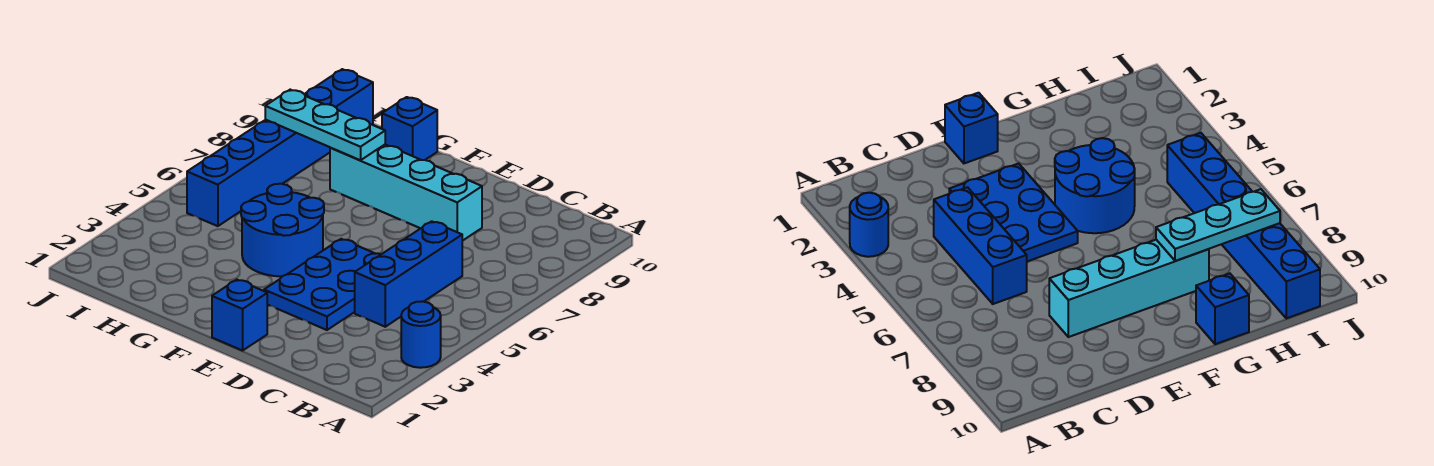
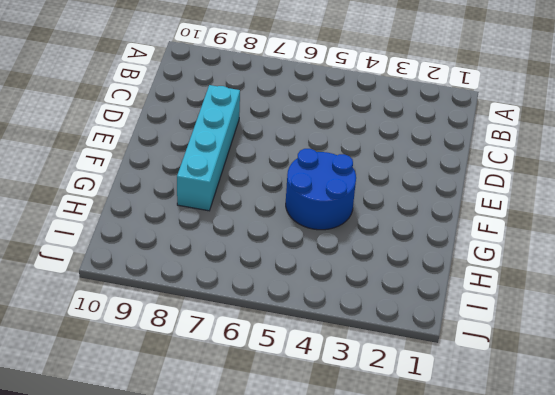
none -> blue round brick A3 level 1
none -> blue brick C4:C6 level 1

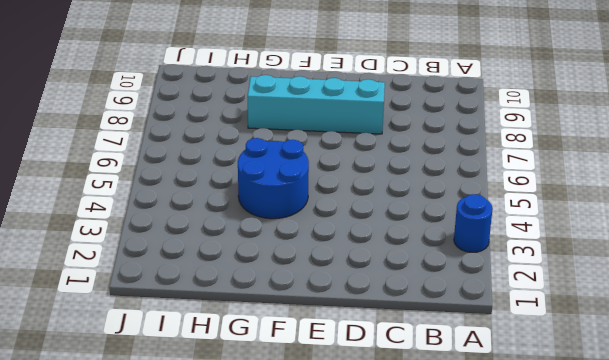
none -> blue brick C4:C6 level 1
none -> blue plate D3:E5 level 1

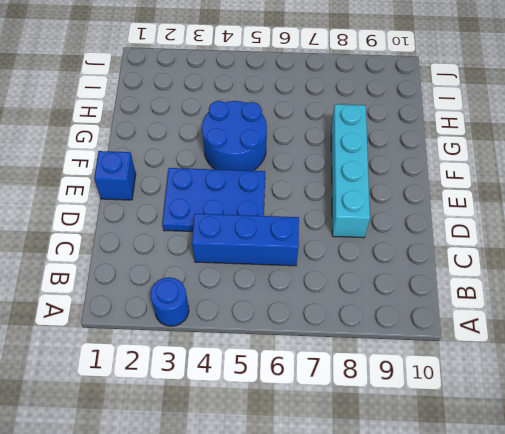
none -> blue brick G10 level 1
none -> blue brick I5:I10 level 1

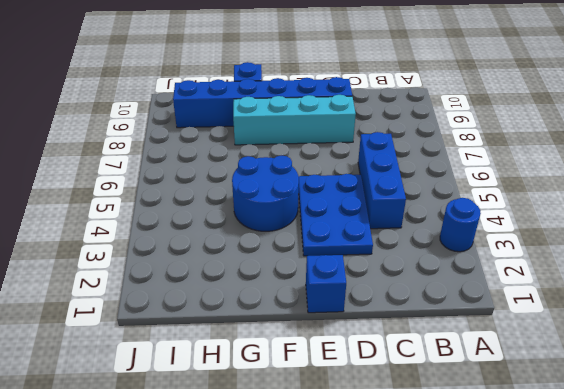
blue brick D9:I9 level 1 -> blue brick I5:I10 level 1
none -> cyan plate G8:I8 level 2

